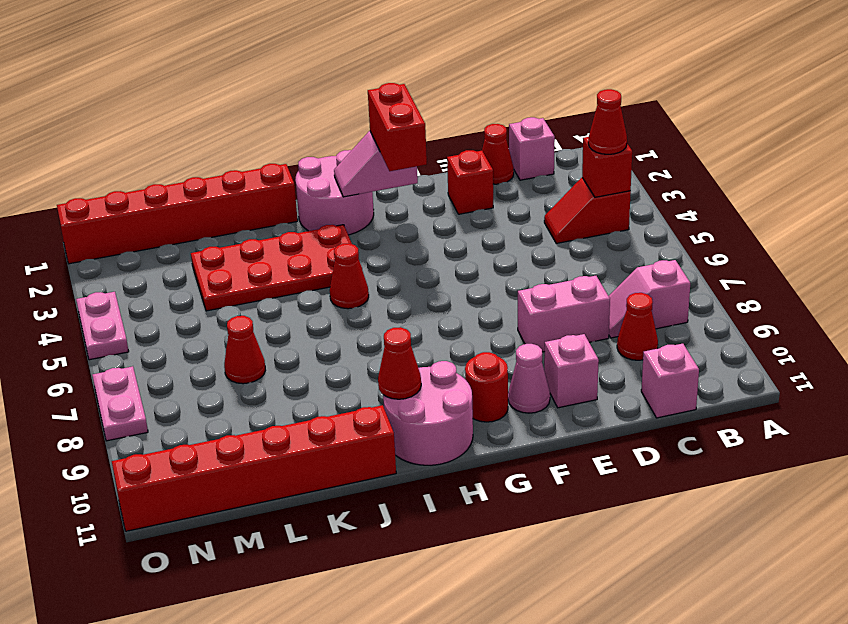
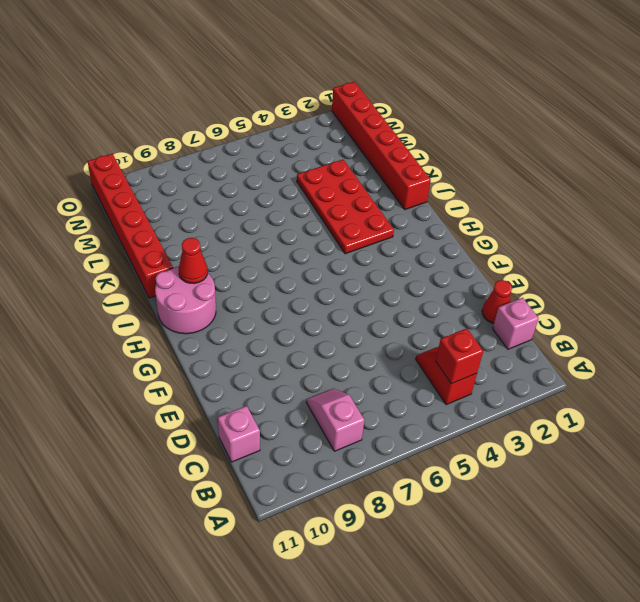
none -> red cone C9 level 1
none -> pink brick D8:E8 level 1
none -> red brick E2 level 1

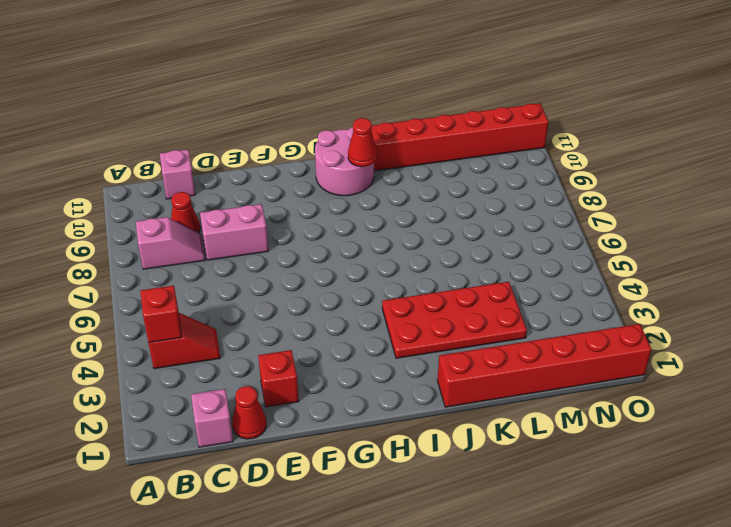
none -> pink brick E10 level 1
none -> pink cone F10 level 1
none -> red round brick G10 level 1

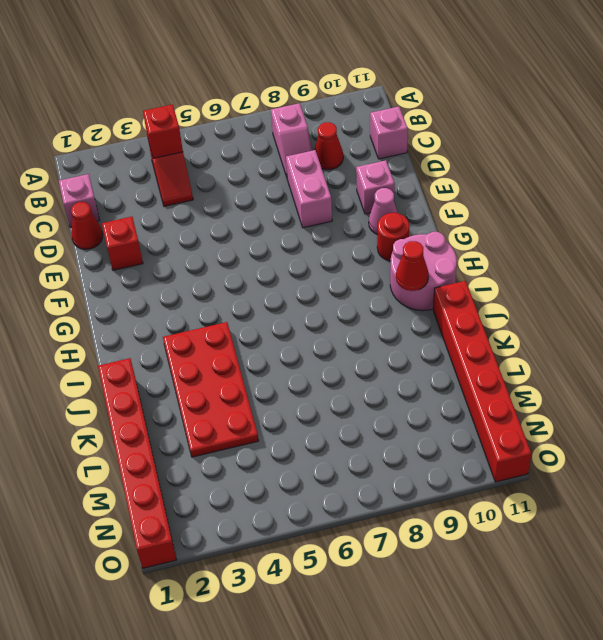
none -> pink round brick H1:I2 level 1
none -> red cone I5 level 1
none -> red cone L7 level 1

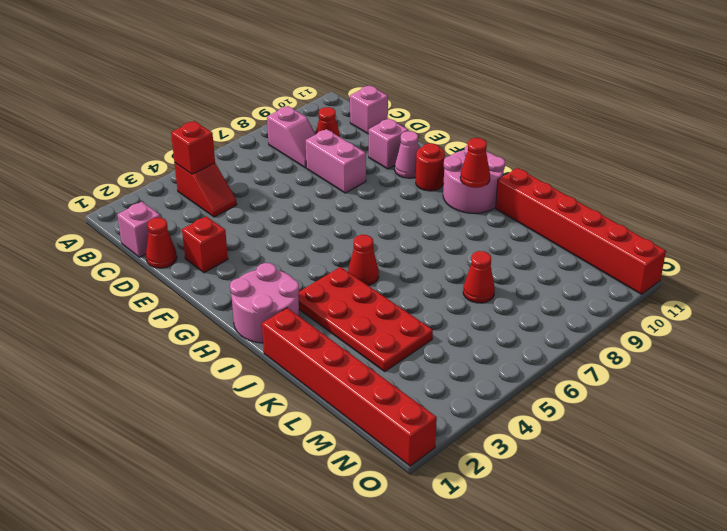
none -> pink plate O4:O5 level 1
none -> pink plate O7:O8 level 1
none -> pink slope G2:H2 level 2 top G

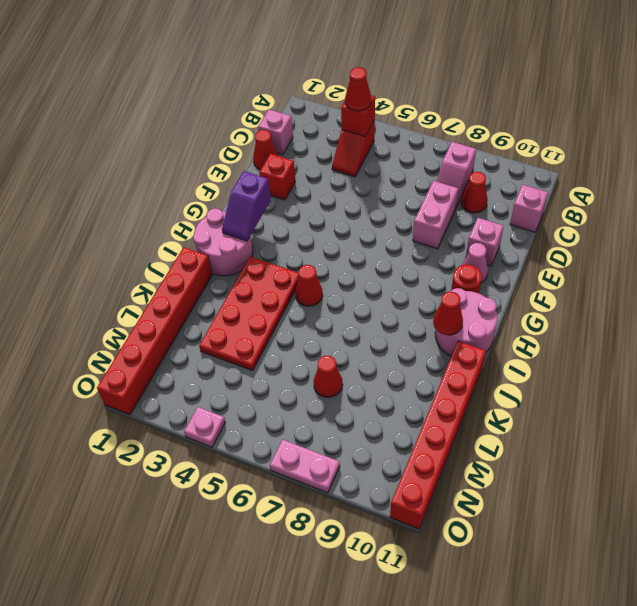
purple slope G2:H2 level 2 top G -> pink slope G2:H2 level 2 top G
pink plate O4 level 1 -> pink plate O4:O5 level 1
none -> red brick G2:G3 level 3

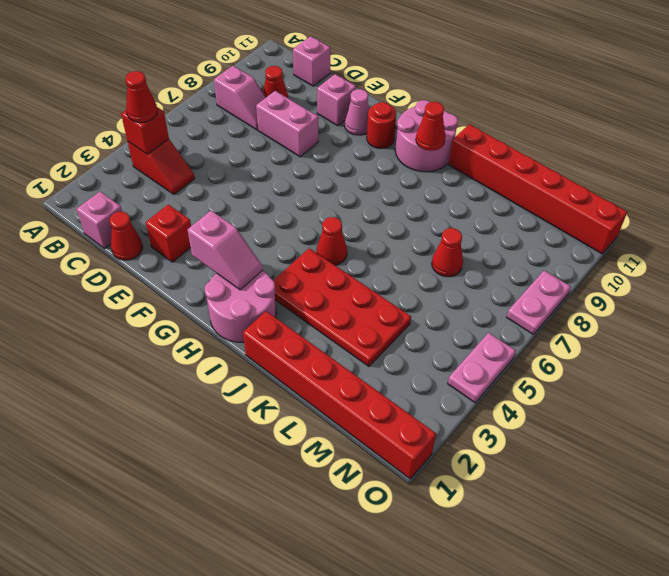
none -> red brick G2:G3 level 3

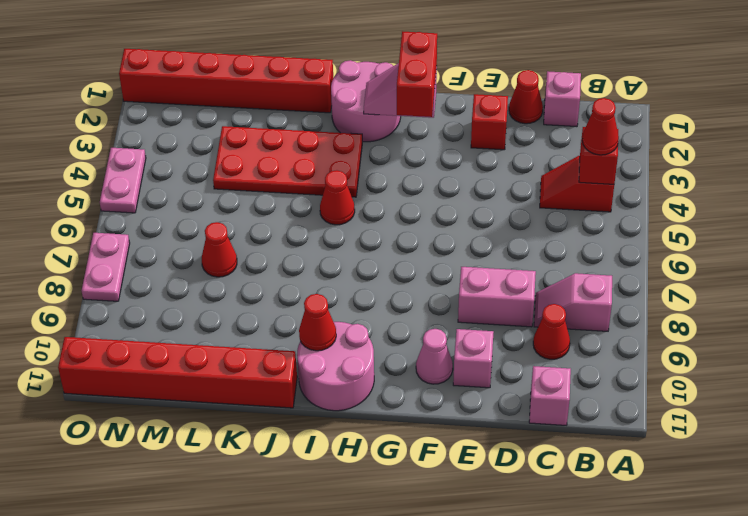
none -> red round brick G10 level 1

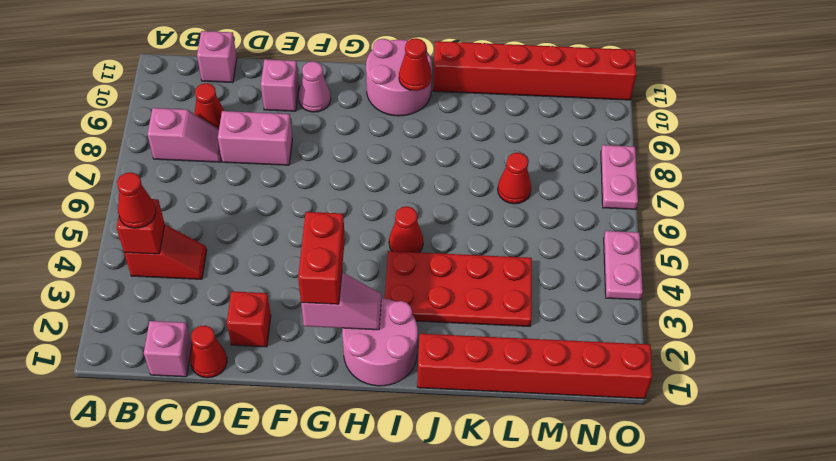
none -> red round brick G10 level 1

